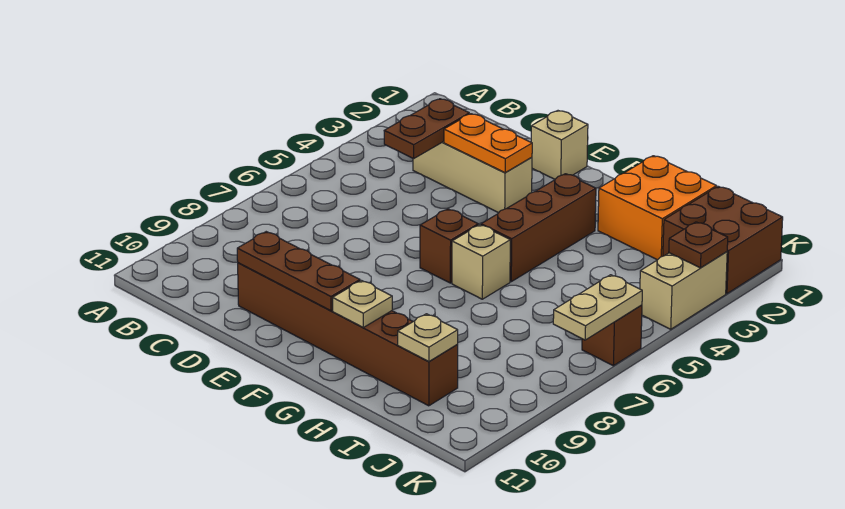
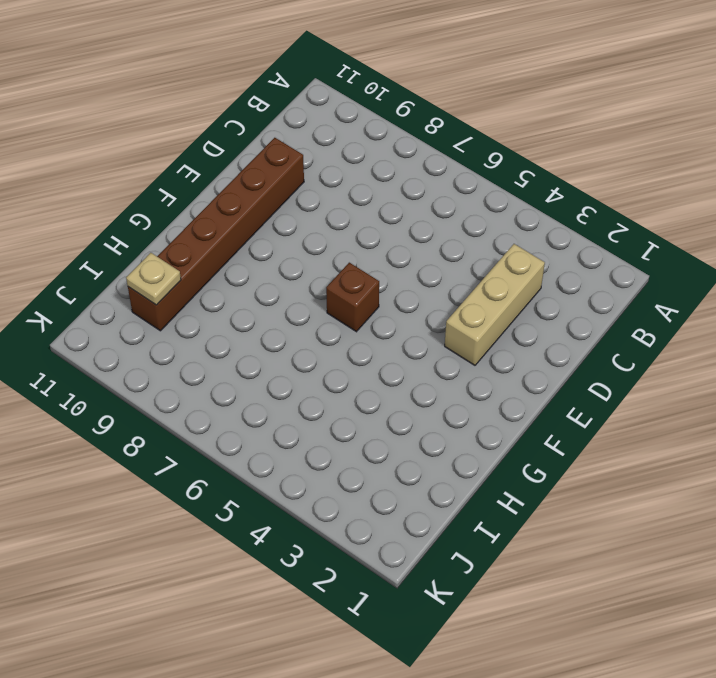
none -> tan brick E1 level 1
none -> brown brick G3:G5 level 1
none -> tan brick G6 level 1

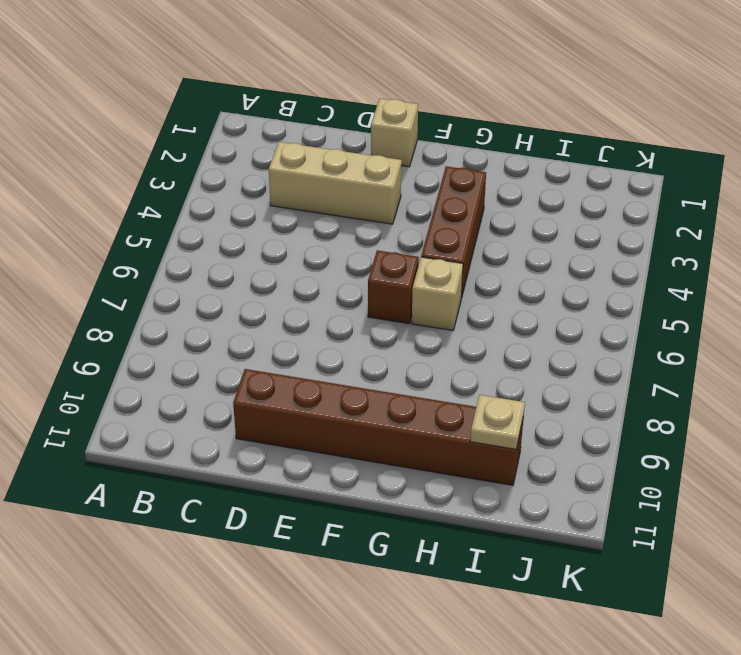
none -> orange brick H1:I2 level 1
none -> brown brick J1:K2 level 1
none -> tan brick K3:K4 level 1

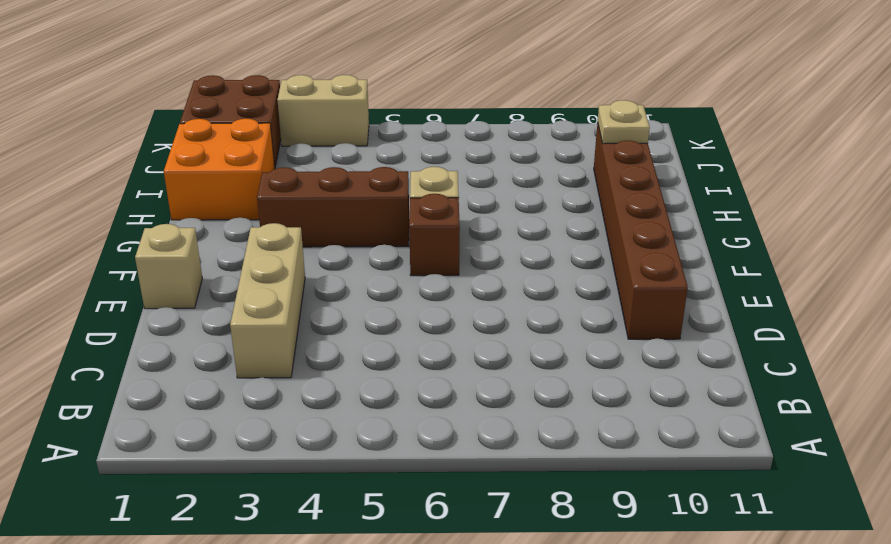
none -> brown brick K6 level 1
none -> brown plate C3:C4 level 2
none -> orange plate D3:E3 level 2

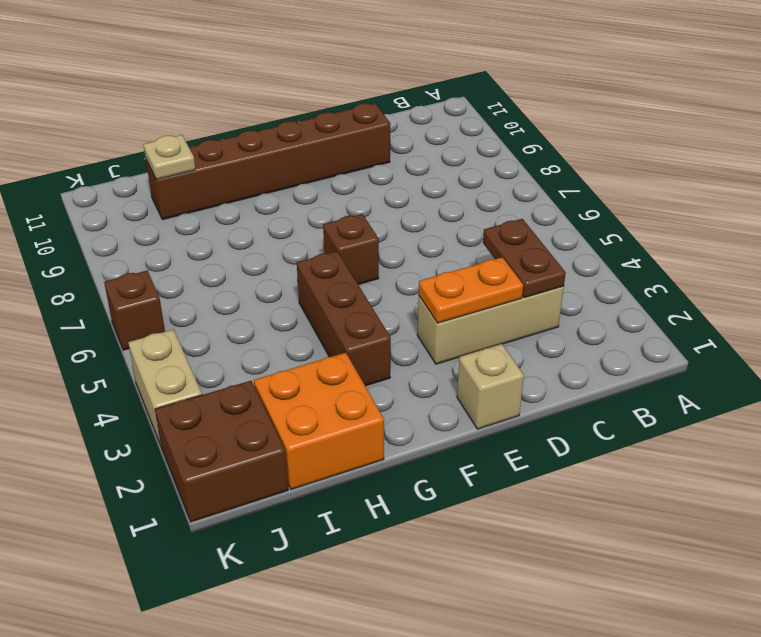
none -> tan brick G6 level 1
none -> brown plate D10:F10 level 2
none -> tan plate G10 level 2

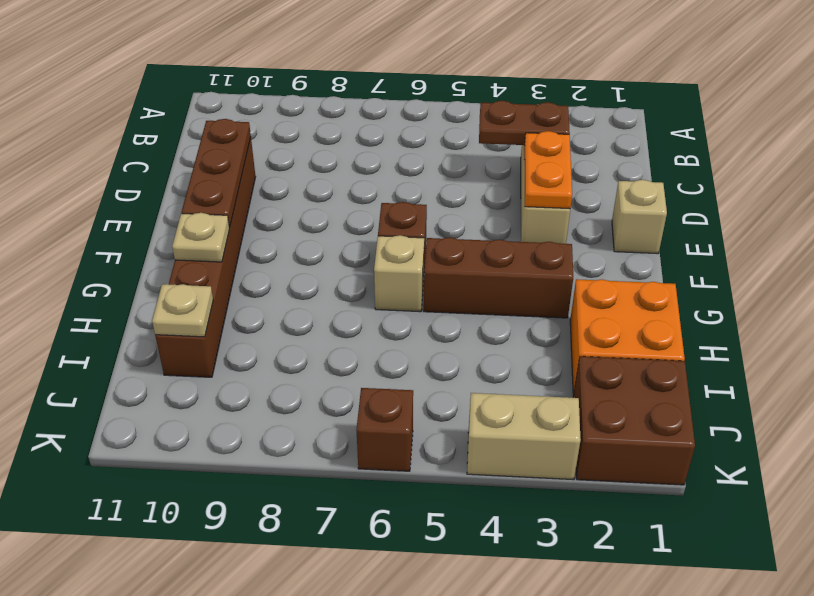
none -> brown plate K3 level 2
none -> tan plate K6:K7 level 2

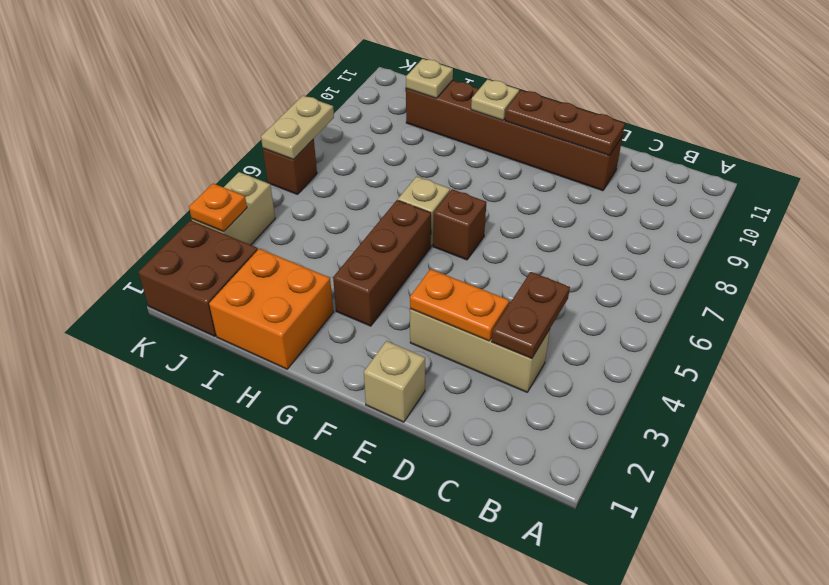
orange plate K3 level 2 -> brown plate K3 level 2

